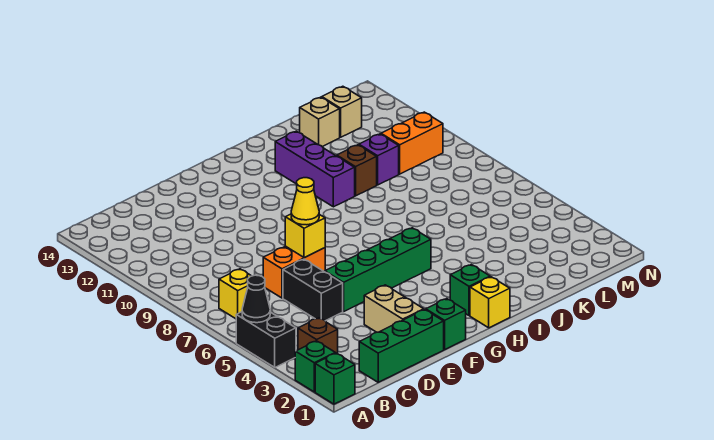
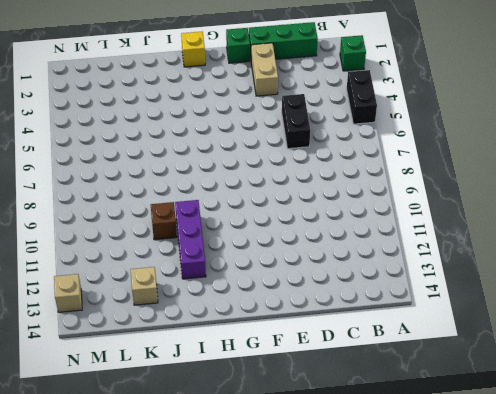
tan brick N13 level 1 -> tan brick L13 level 1
none -> green brick A1 level 1
none -> brown brick B3 level 1
none -> yellow brick B7 level 1

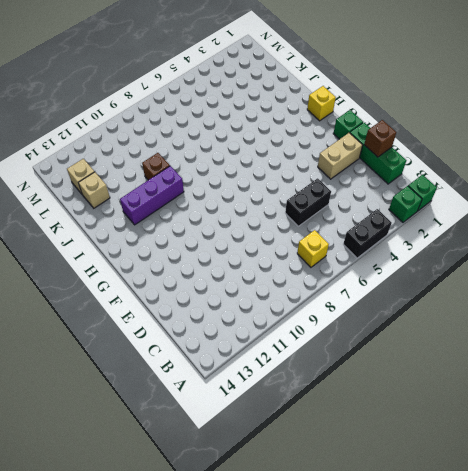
brown brick D1 level 2 -> brown brick B3 level 1
none -> orange brick D7:E7 level 1
none -> green brick E5:H5 level 1
none -> green brick H2 level 1

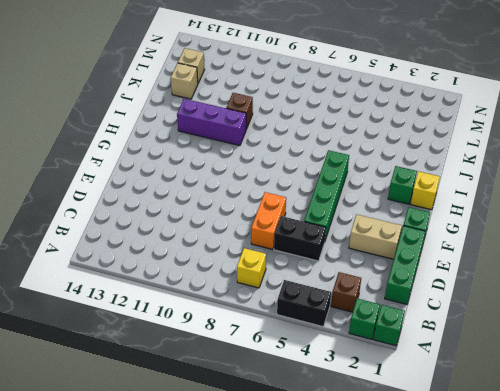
none -> purple brick K10 level 1
none -> orange brick L10:M10 level 1
none -> black cone A5 level 2

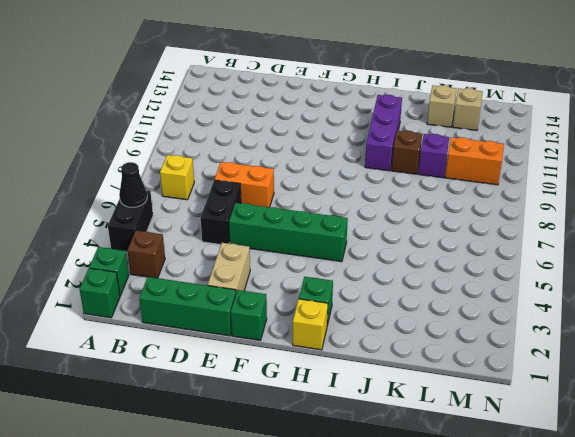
none -> yellow brick E7 level 2
none -> yellow cone E7 level 3

